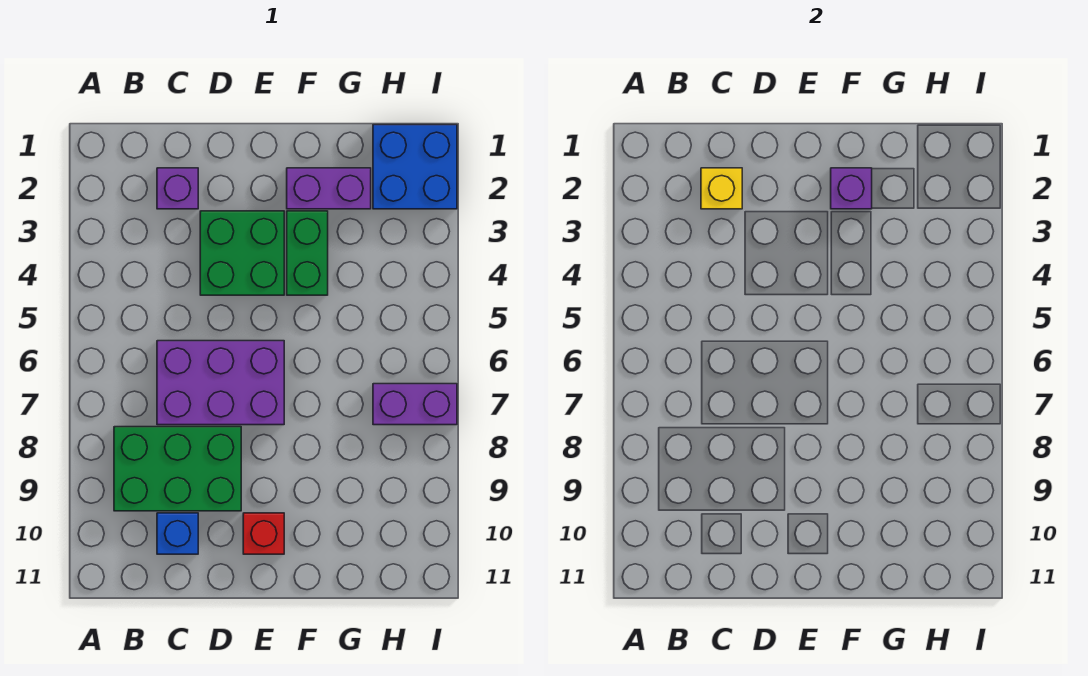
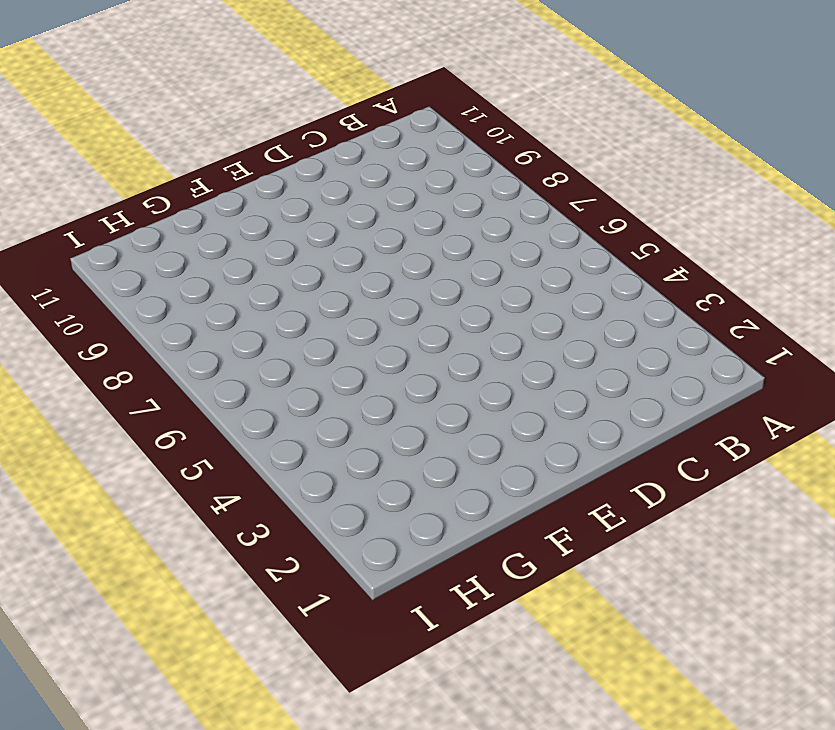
none -> green brick B8:D9 level 1
none -> purple brick C2 level 1
none -> purple brick C6:E7 level 1

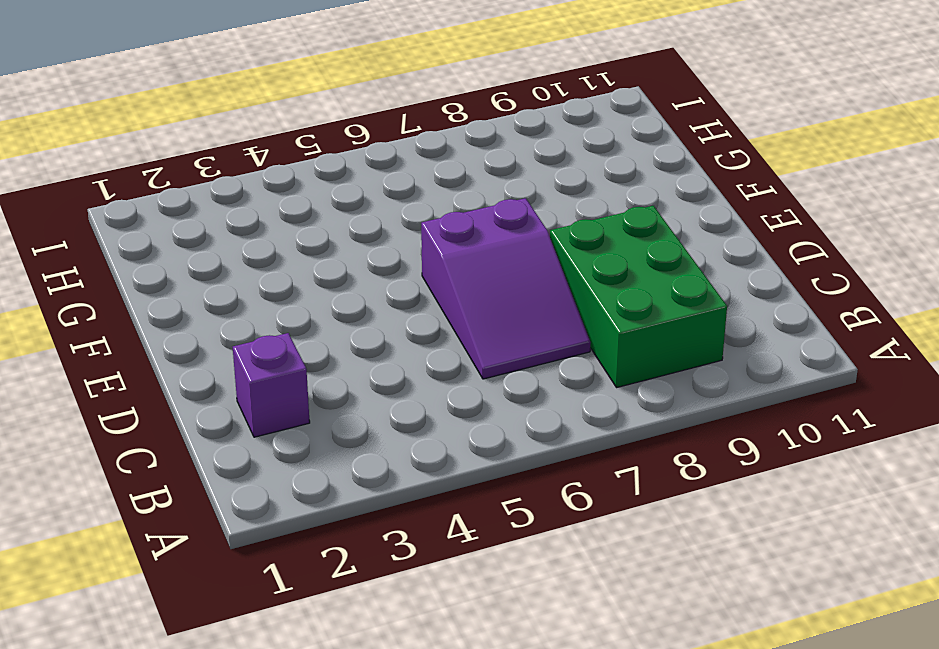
purple slope C6:E7 level 1 top E -> purple brick C6:E7 level 1
none -> blue brick C10 level 1
none -> green brick D3:E4 level 1
none -> red brick E10 level 1

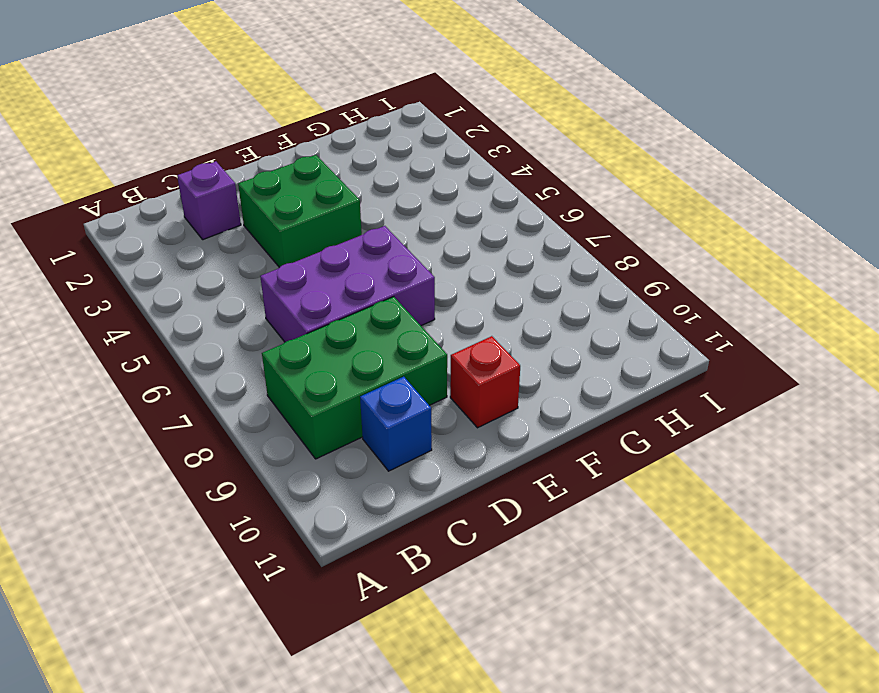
none -> purple brick F2:G2 level 1
none -> green brick F3:F4 level 1
none -> blue brick H1:I2 level 1

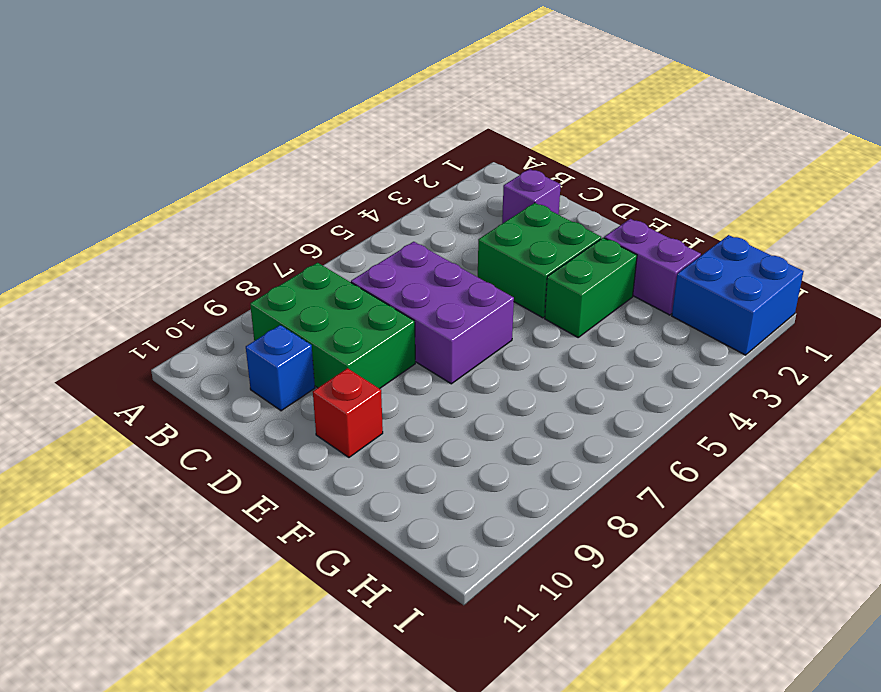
none -> purple brick H7:I7 level 1
none -> yellow brick C2 level 2
none -> purple brick F2 level 2

